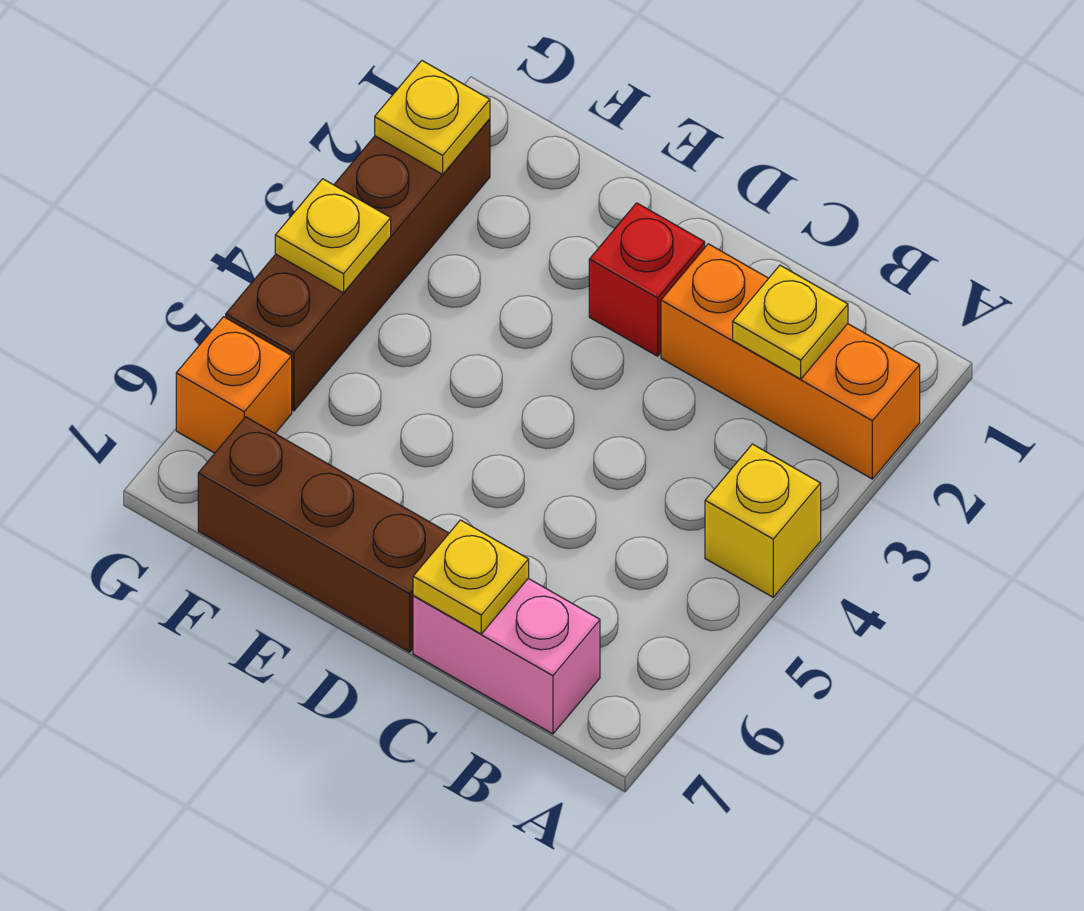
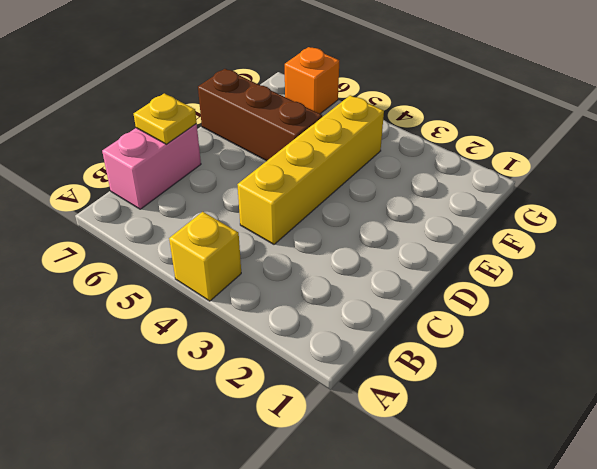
yellow brick C4:F4 level 1 -> none
brown brick E5:E7 level 1 -> brown brick D7:F7 level 1
none -> orange brick A2:C2 level 1
none -> red brick D2 level 1

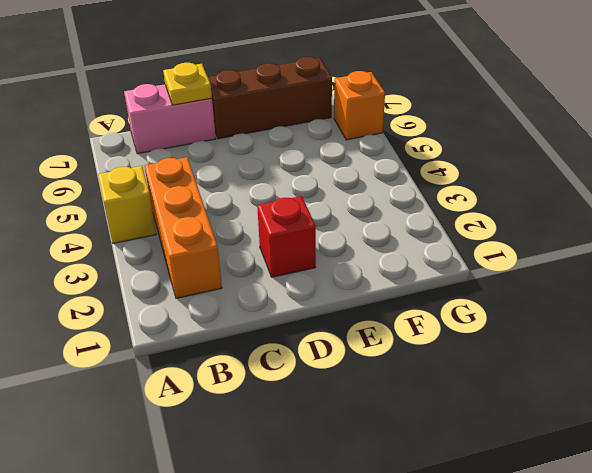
orange brick B2:B4 level 1 -> orange brick A2:C2 level 1
none -> brown brick G2:G5 level 1
none -> yellow plate B2 level 2

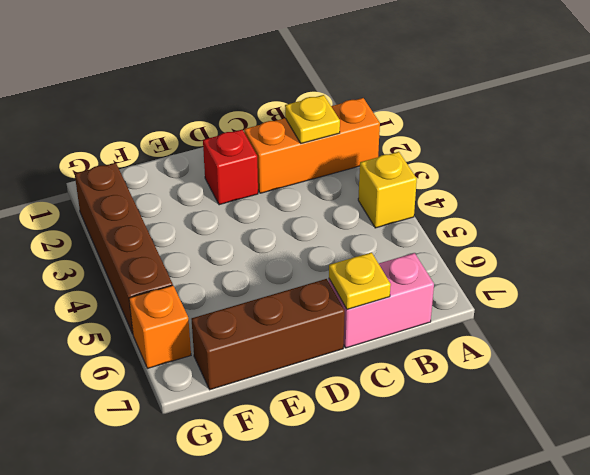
none -> yellow plate G2 level 2
none -> yellow plate G4 level 2

